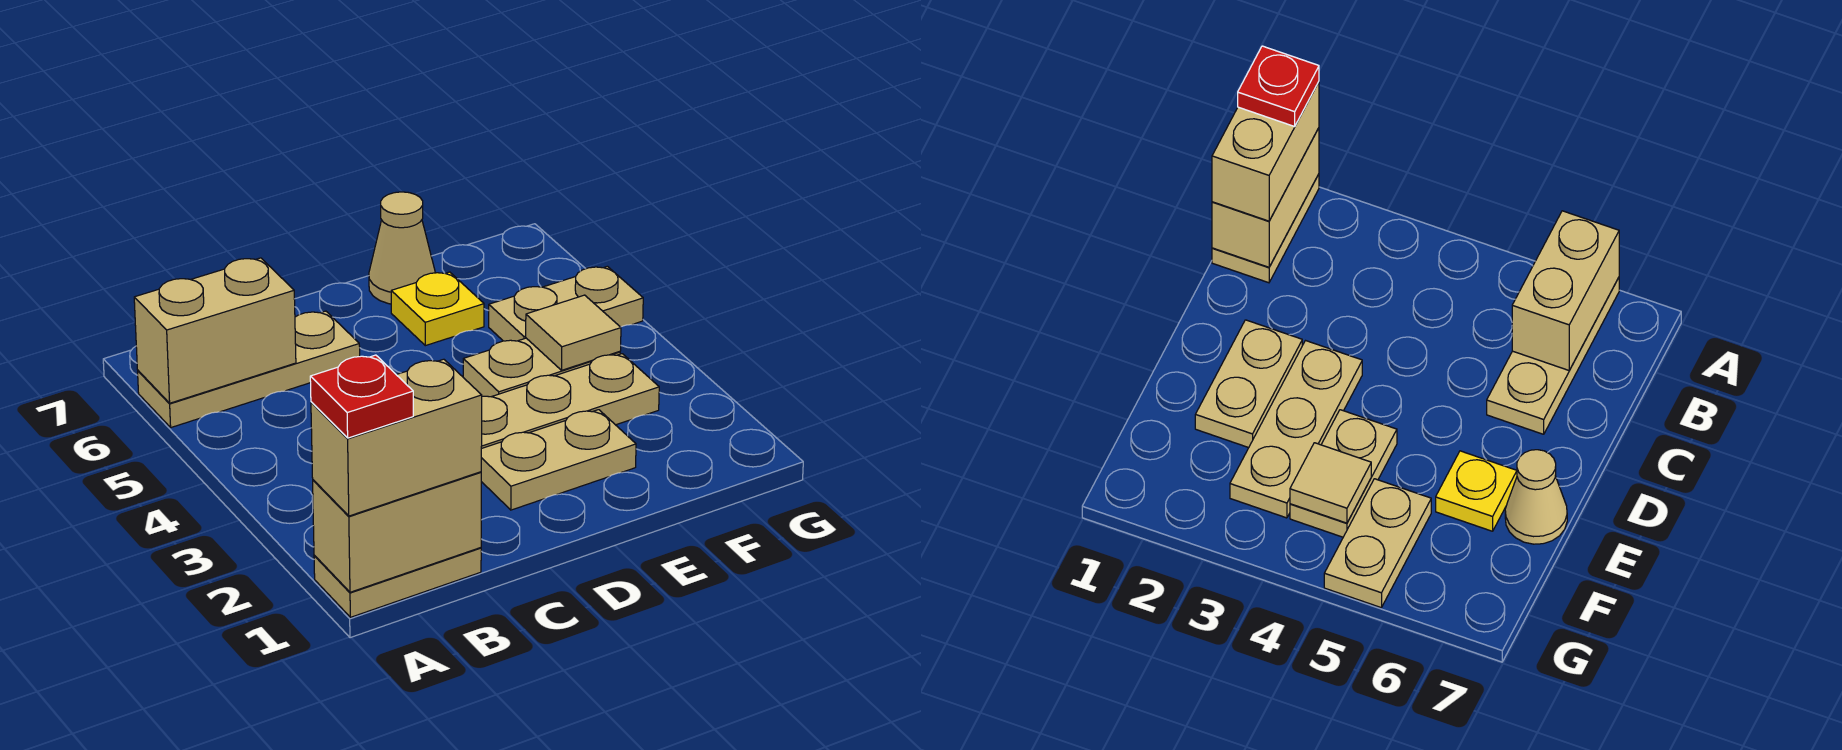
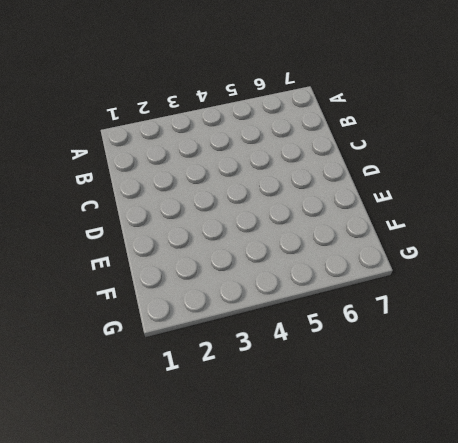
none -> tan plate A1:B1 level 1
none -> tan plate A6:C6 level 1
none -> tan plate D2:E2 level 1

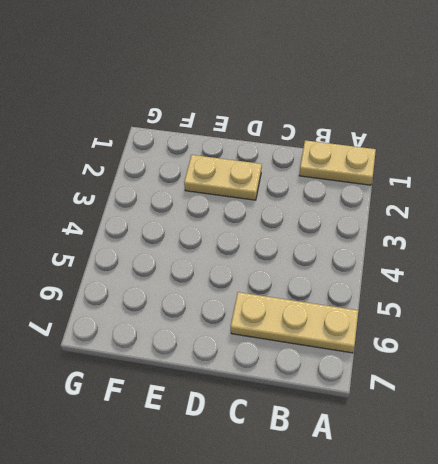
none -> tan plate D3:F3 level 1
none -> tan plate E4:F4 level 1
none -> yellow plate E6 level 1

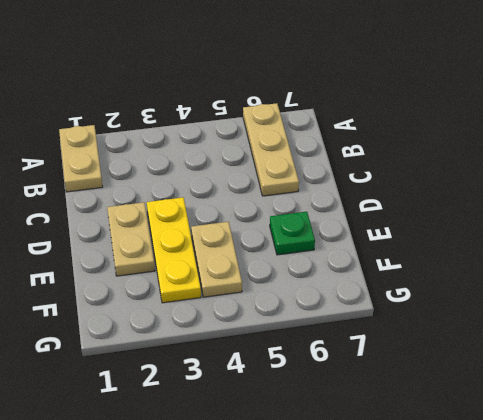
yellow plate D3:F3 level 1 -> tan plate D3:F3 level 1
green plate E6 level 1 -> yellow plate E6 level 1
none -> tan cone E7 level 1
none -> tan plate F5:G5 level 1
none -> tan brick A1:B1 level 2

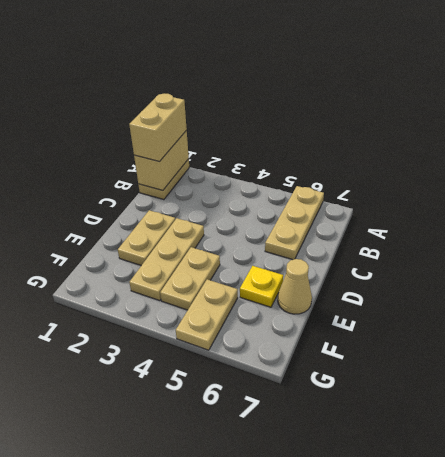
none -> tan brick A6:B6 level 2
none -> tan tile F4 level 2
none -> red plate A1 level 4

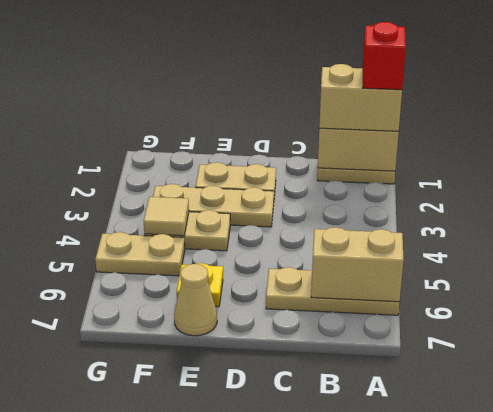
red brick A1 level 4 -> red plate A1 level 4

